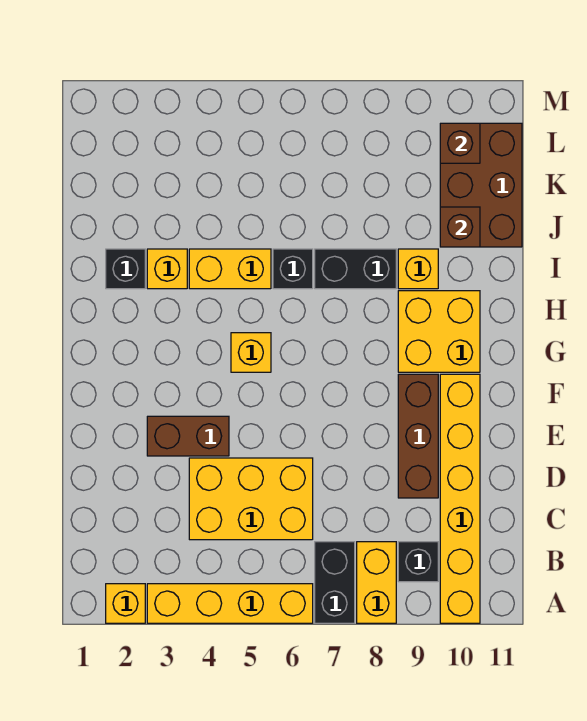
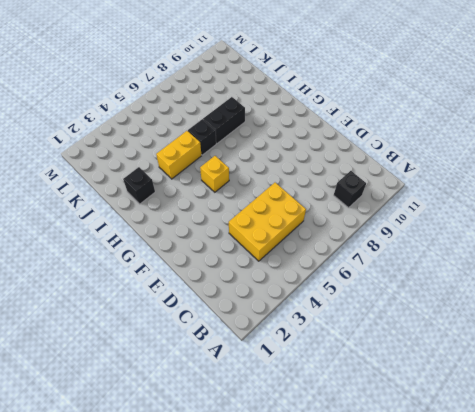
none -> yellow brick A2 level 1
none -> yellow brick A3:A6 level 1
none -> black brick A7:B7 level 1

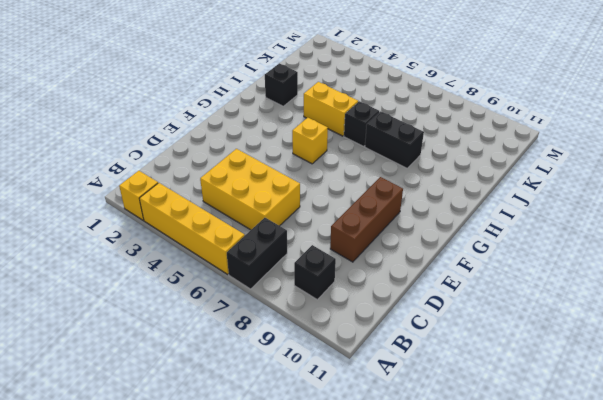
none -> yellow brick A8:B8 level 1
none -> yellow brick A10:F10 level 1
none -> brown brick E3:E4 level 1

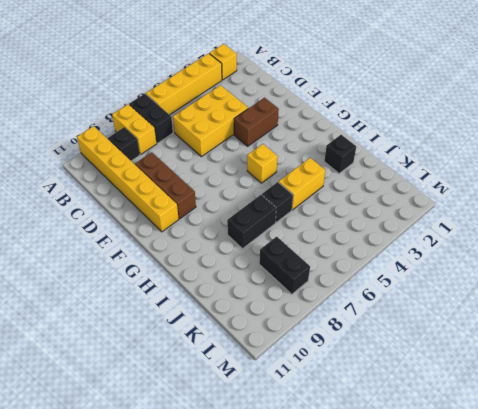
black brick K8:L8 level 1 -> none
none -> yellow brick G9:H10 level 1
none -> yellow brick I3 level 1
none -> yellow brick I9 level 1

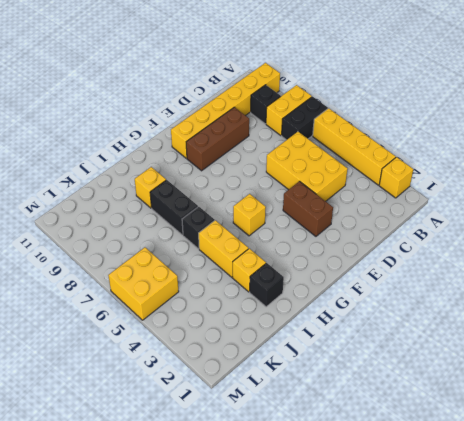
yellow brick L5:M6 level 1 -> yellow brick G9:H10 level 1
none -> brown brick J10:L11 level 1
none -> brown brick J10 level 2
none -> brown brick L10 level 2

